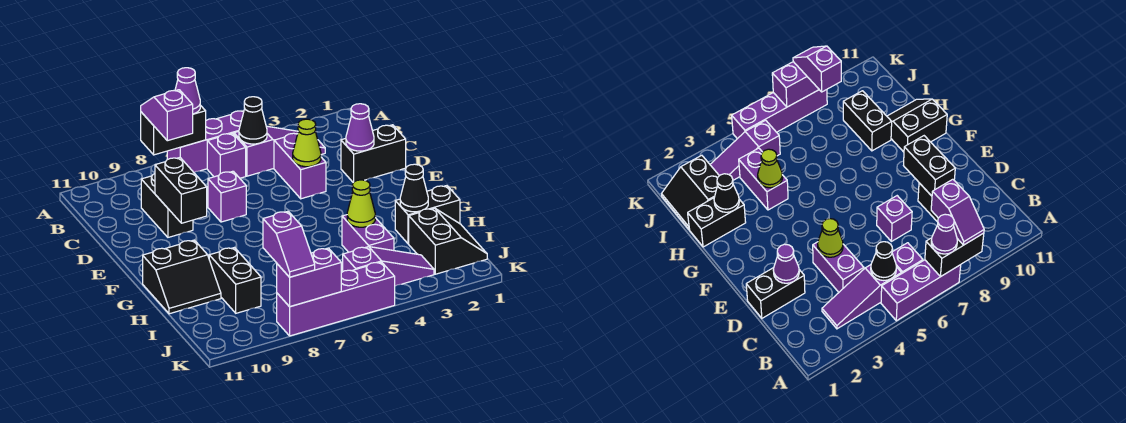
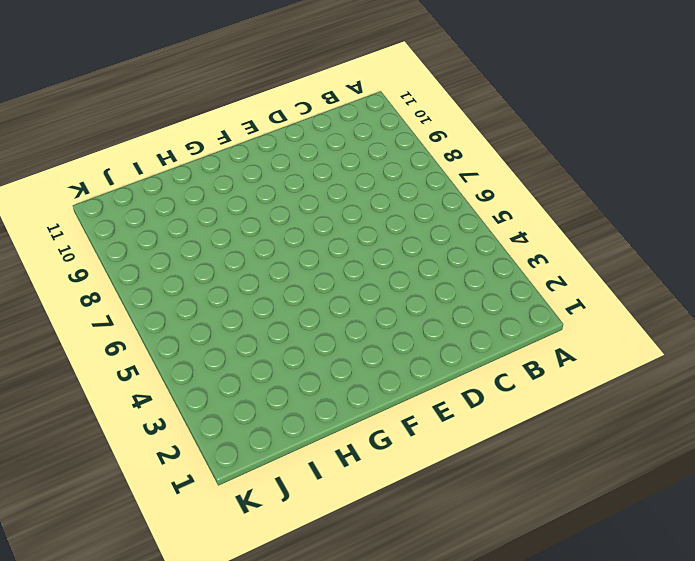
none -> purple brick A5:A7 level 1
none -> purple slope B3:B5 level 1 top 5
none -> purple brick B6 level 1

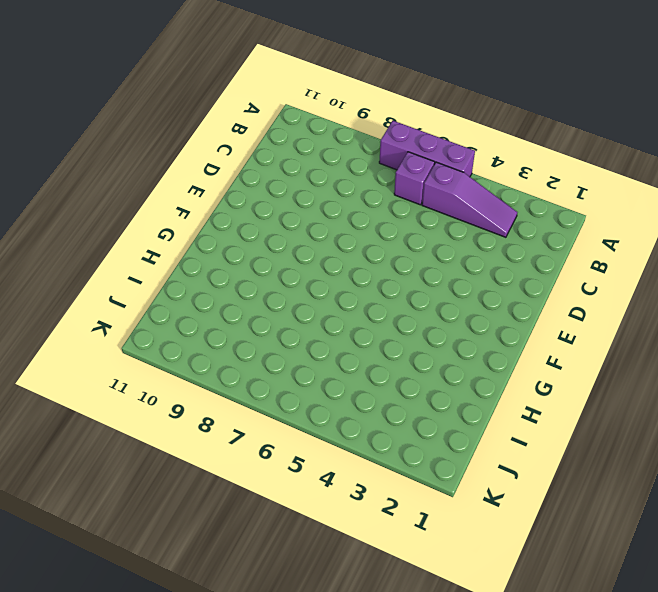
none -> purple brick C4:D4 level 1
none -> black brick C9:D9 level 1
none -> black brick D1:D2 level 1

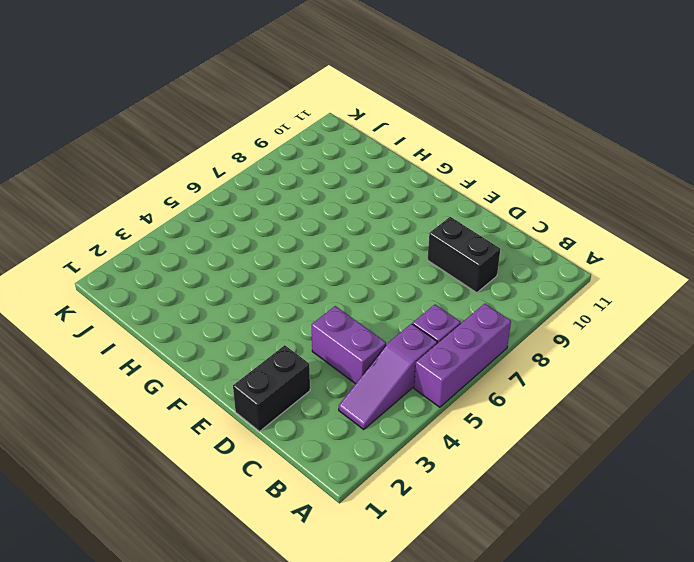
none -> purple brick D7 level 1
none -> black slope G10:H11 level 1 top G
none -> black brick H1:H2 level 1

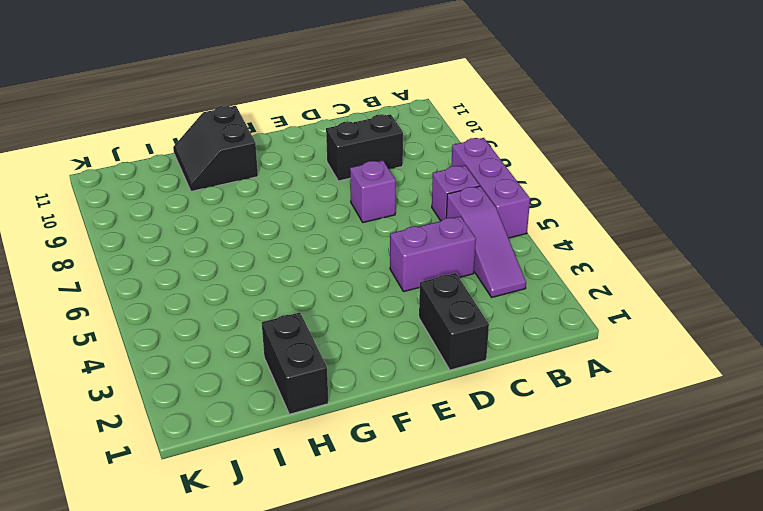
none -> purple brick H4:I4 level 1
none -> black brick H9:I9 level 1
none -> black slope I1:J2 level 1 top 2

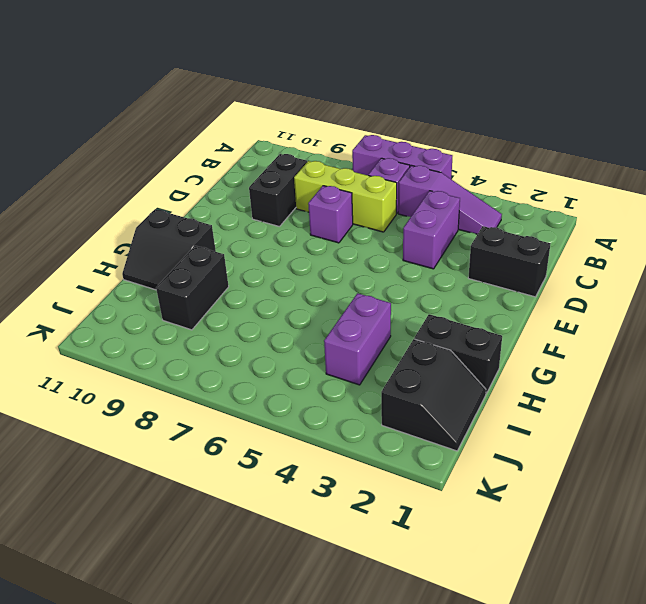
lime brick C6:C8 level 1 -> none
none -> purple slope J3:J5 level 1 top 5
none -> purple brick K5:K8 level 1
none -> black brick A7:A8 level 2

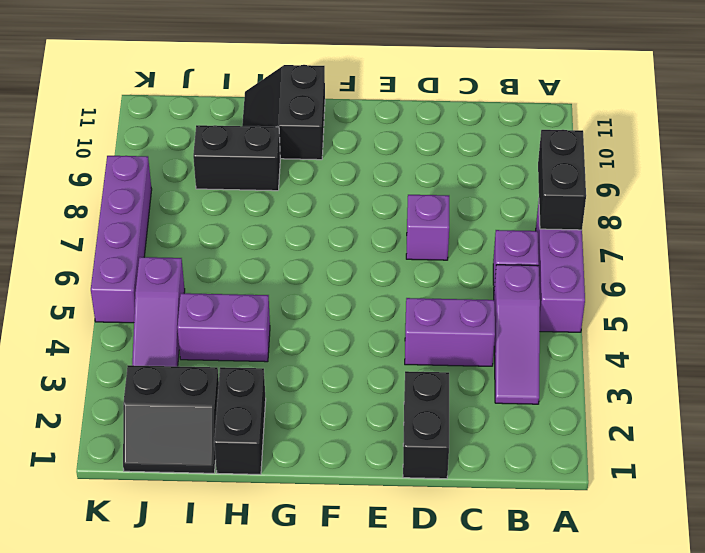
none -> black brick C9:D9 level 1
none -> black cone B5 level 2
none -> purple cone D2 level 2

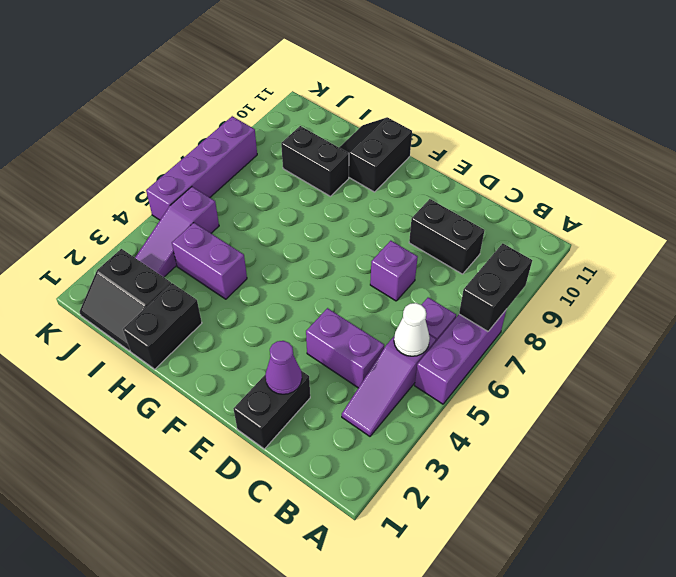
white cone B5 level 2 -> black cone B5 level 2
none -> lime cone D4 level 2
none -> black brick D9:E9 level 2
none -> black cone H2 level 2

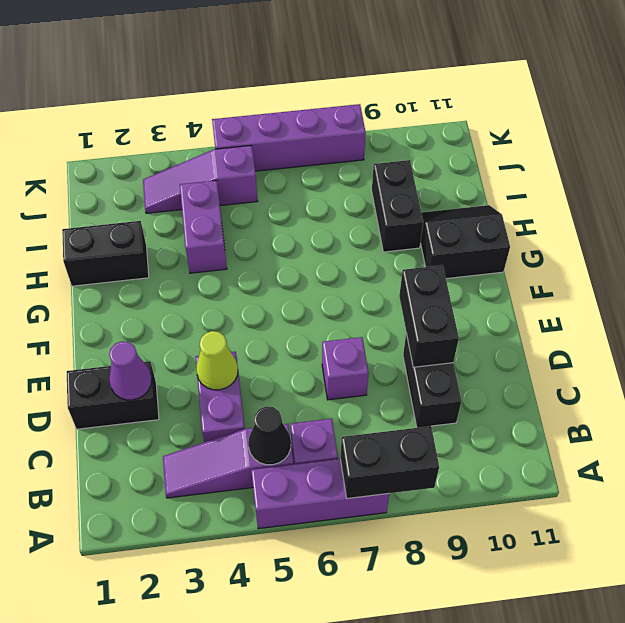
none -> black slope I1:J2 level 1 top 2
none -> black cone H2 level 2
none -> lime cone H4 level 2

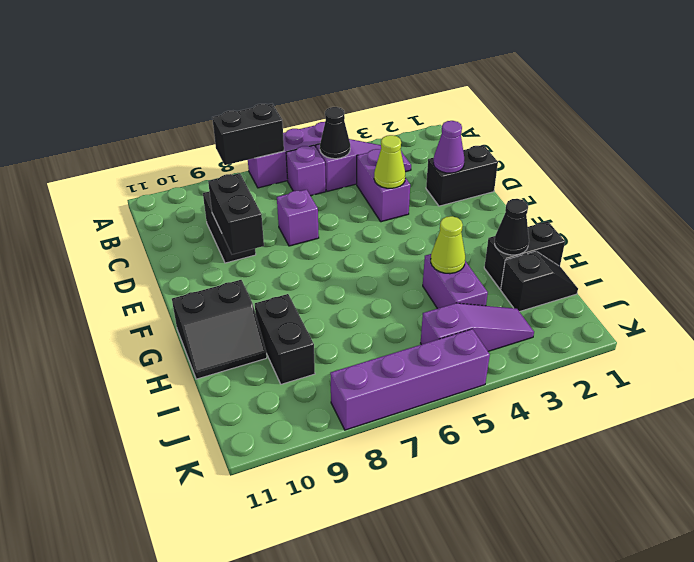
black slope I1:I2 level 1 top 2 -> black slope I1:J2 level 1 top 2
none -> purple brick K7:K8 level 2
none -> purple cone A7 level 3
none -> purple slope A8:B8 level 3 top B

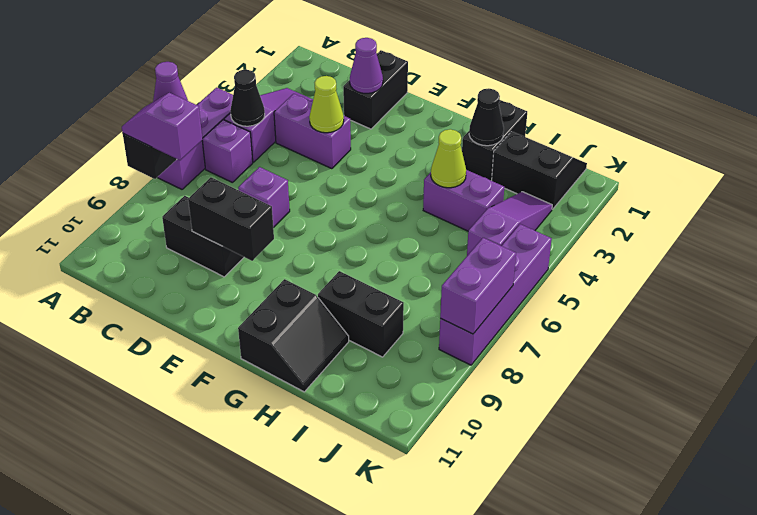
none -> purple slope J8:K8 level 3 top J

